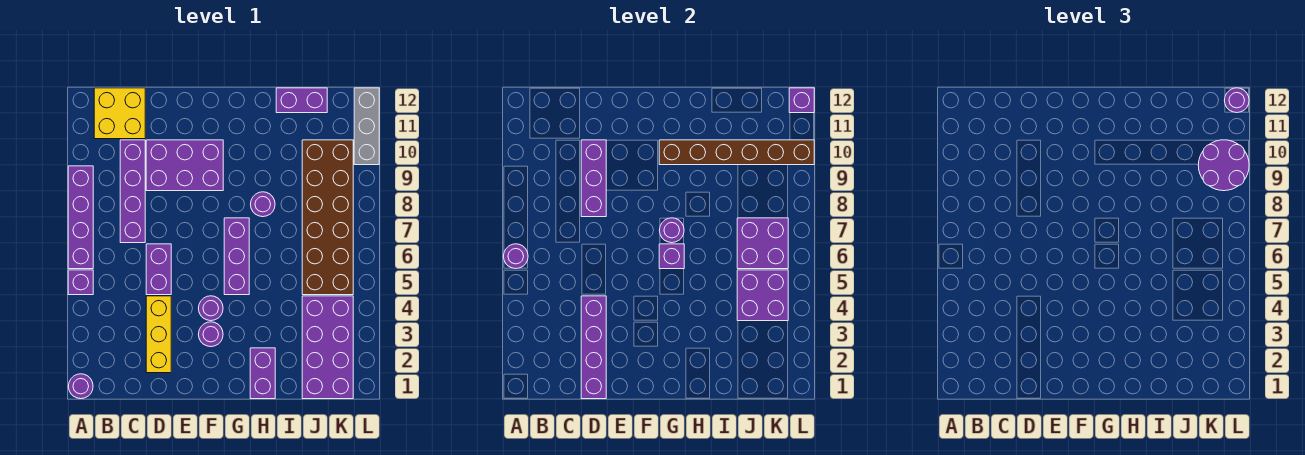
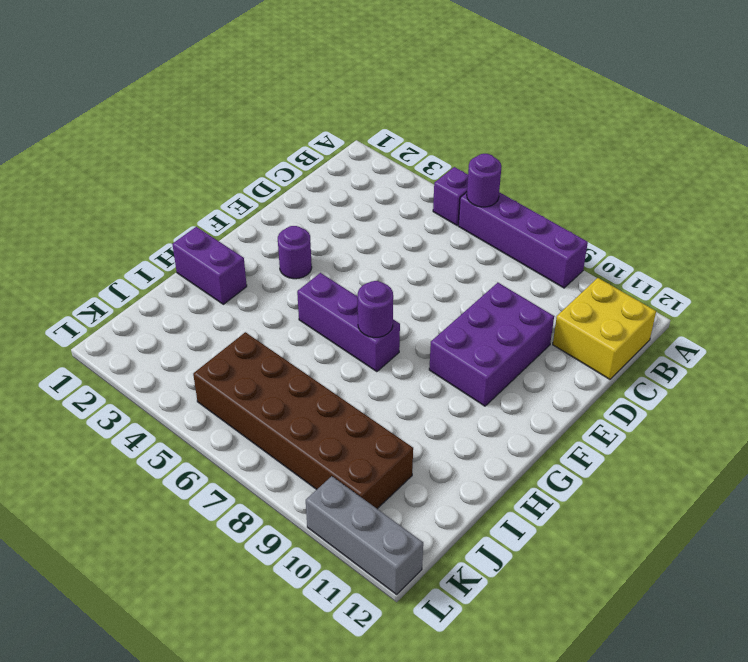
none -> purple round brick A1 level 1
none -> purple brick C7:C10 level 1
none -> yellow brick D2:D4 level 1

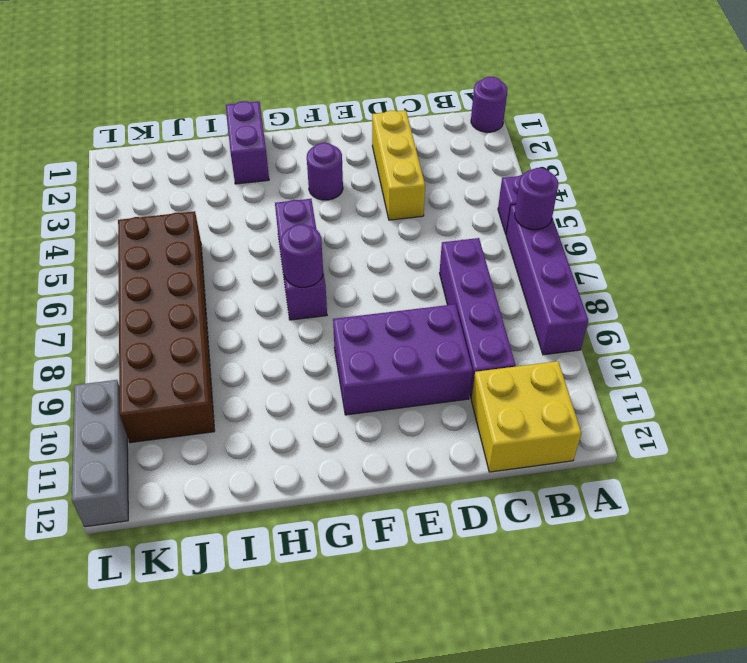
none -> purple brick D5:D6 level 1
none -> purple round brick F4 level 1
none -> purple round brick H8 level 1

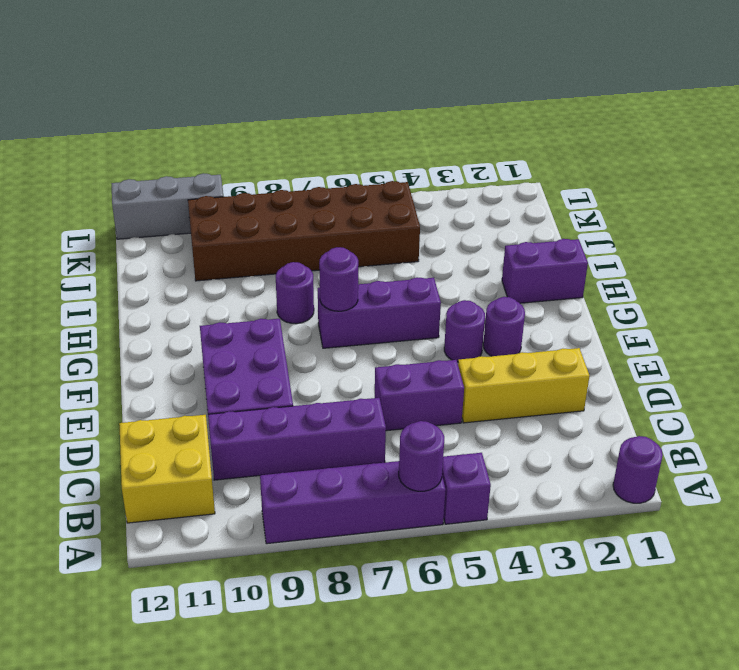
none -> purple brick I12:J12 level 1
none -> purple brick J1:K4 level 1
none -> purple brick D1:D4 level 2

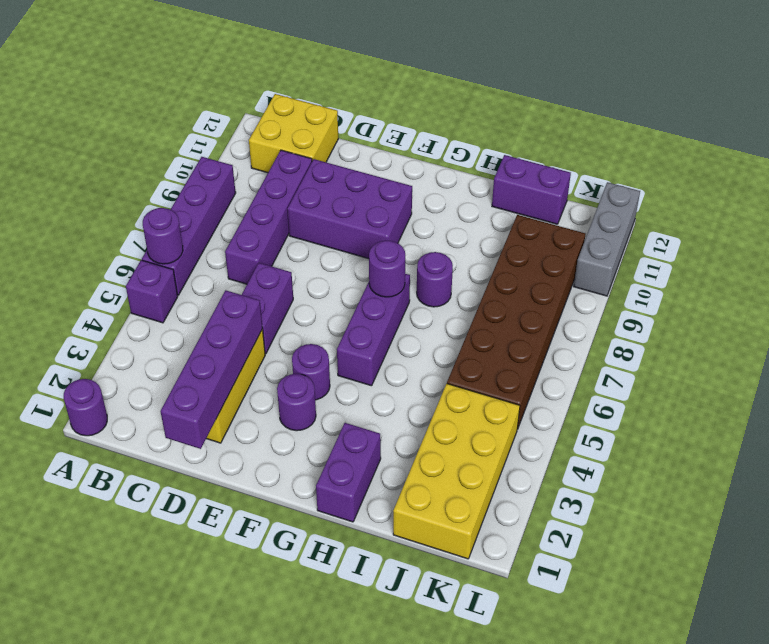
yellow brick J1:K4 level 1 -> purple brick J1:K4 level 1
none -> purple brick D8:D10 level 2
none -> purple brick G6 level 2
none -> brown brick G10:L10 level 2

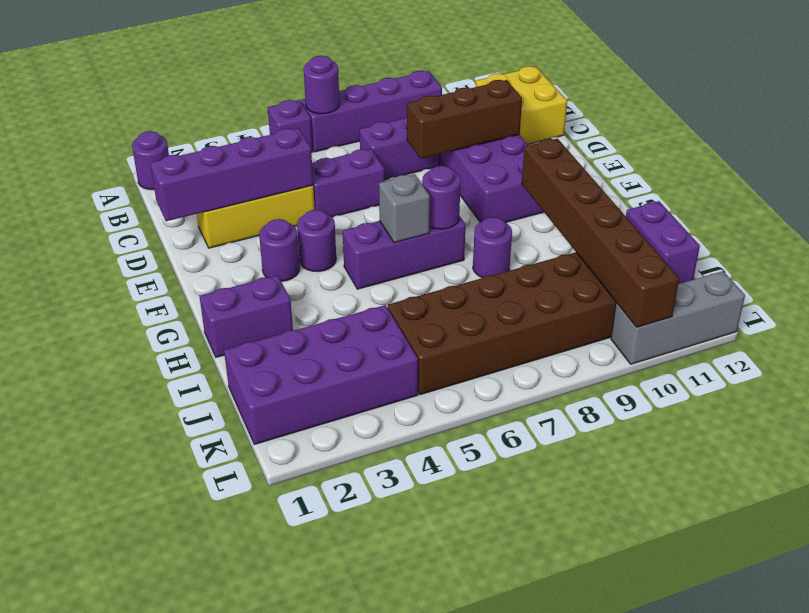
brown brick D8:D10 level 2 -> purple brick D8:D10 level 2
grey brick G6 level 2 -> purple brick G6 level 2
none -> purple brick J4:K5 level 2
none -> purple brick J6:K7 level 2
none -> purple brick L12 level 2

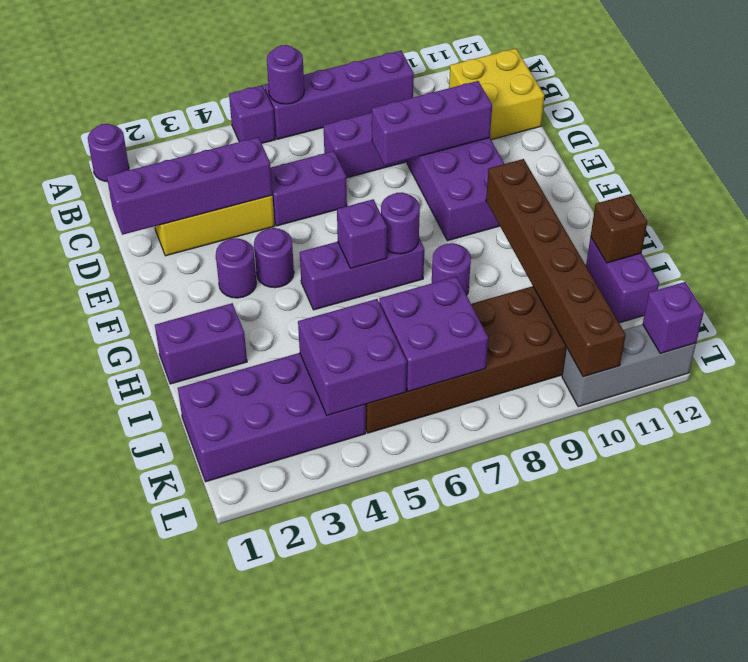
brown brick I12 level 2 -> none
none -> purple round brick K9:L10 level 3
none -> purple round brick L12 level 3

